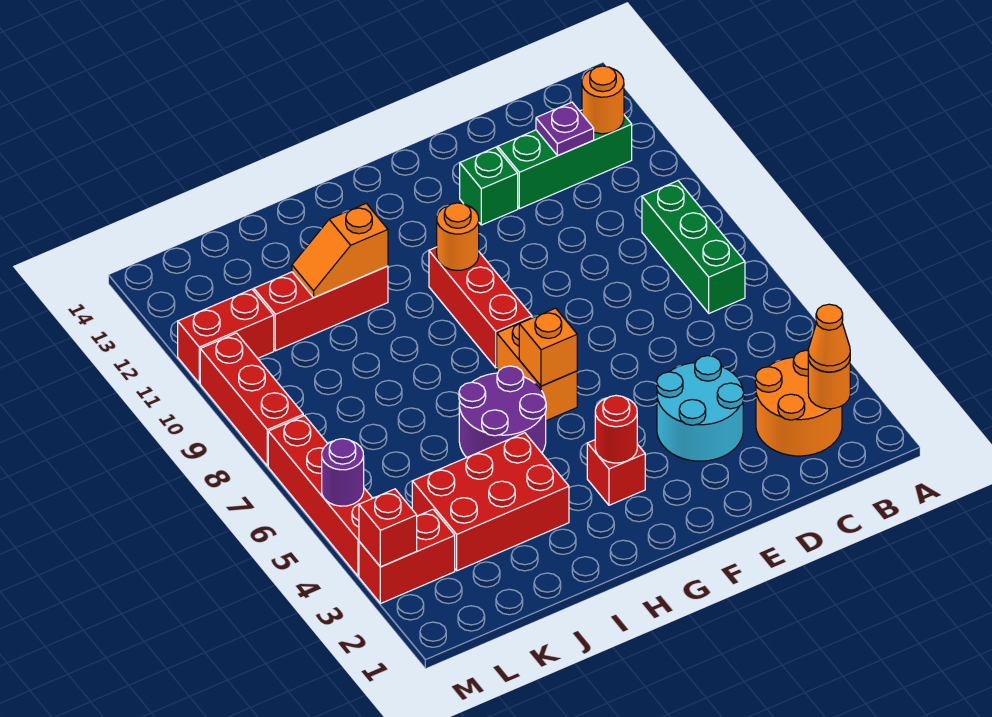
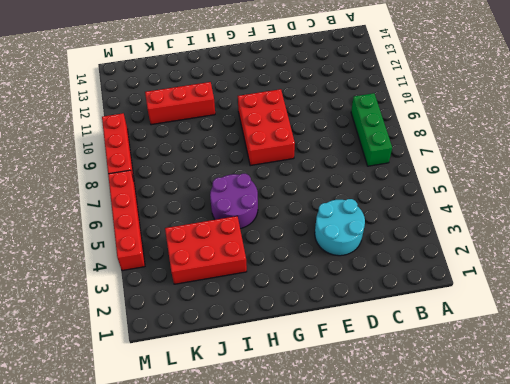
red brick F8:G10 level 1 -> red brick G8:G10 level 1
none -> orange round brick B2:C3 level 1
none -> green brick B12:D12 level 1
none -> green brick E12 level 1

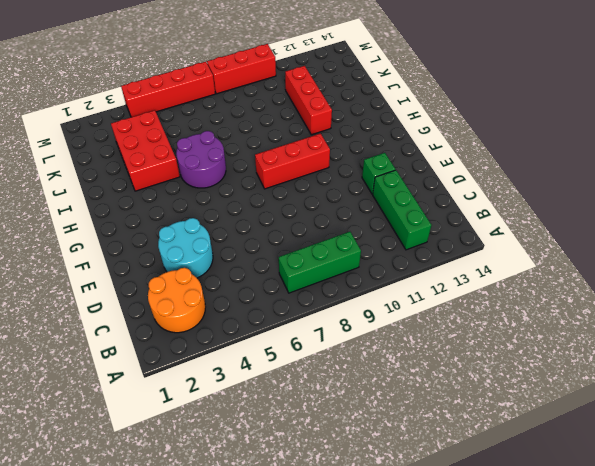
none -> red brick G3 level 1
none -> orange brick G6:G7 level 1
none -> red brick L3:M3 level 1

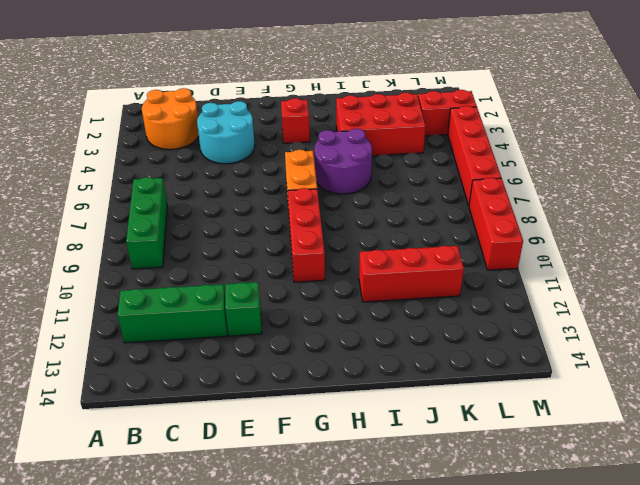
none -> red brick L11:M11 level 1
none -> orange round brick B2 level 2
none -> orange round brick B12 level 2

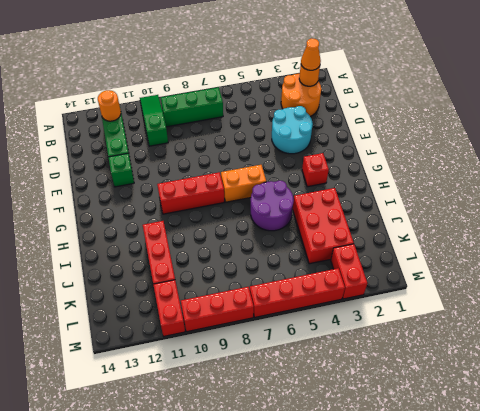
green slope A10:C10 level 1 top C -> none
none -> purple plate C12 level 2
none -> red round brick G3 level 2
none -> orange brick G6 level 2

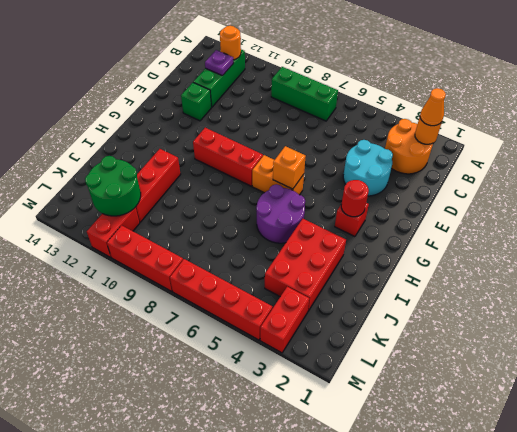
green round brick K11:L12 level 2 -> none
none -> orange round brick G10 level 2
none -> orange slope I11:J11 level 2 top I
none -> red brick M3 level 2

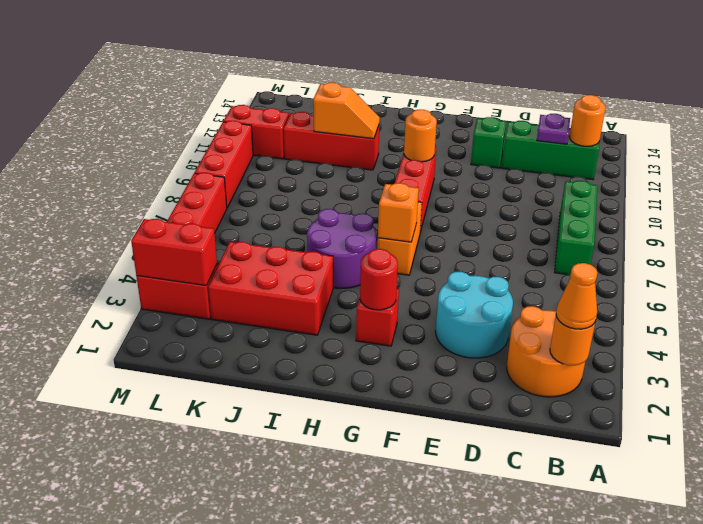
orange slope I11:J11 level 2 top J -> orange slope I11:J11 level 2 top I
red brick L3:M3 level 2 -> red brick M3 level 2
none -> purple round brick M5 level 2

